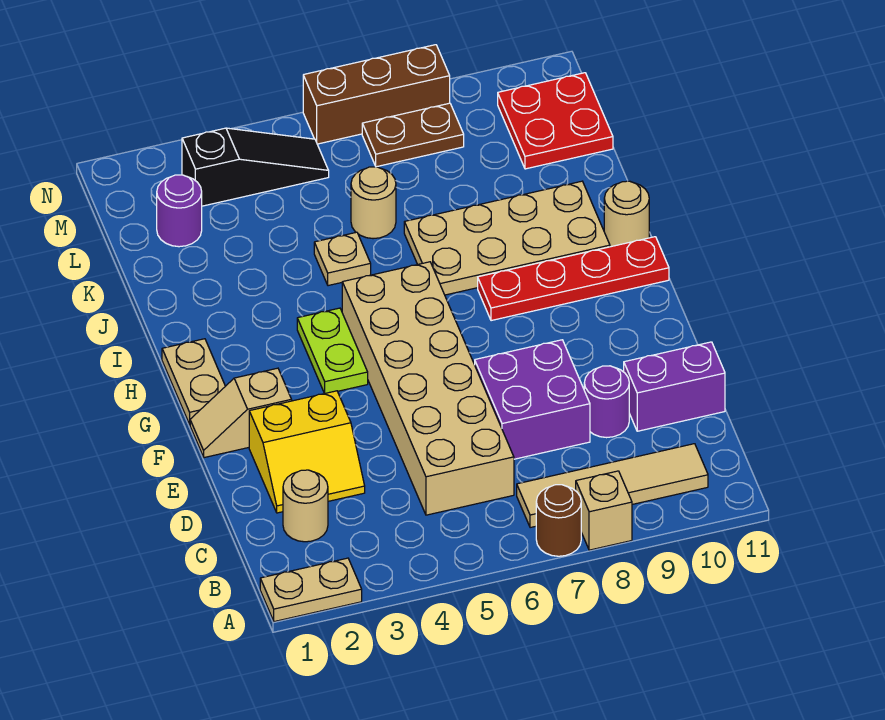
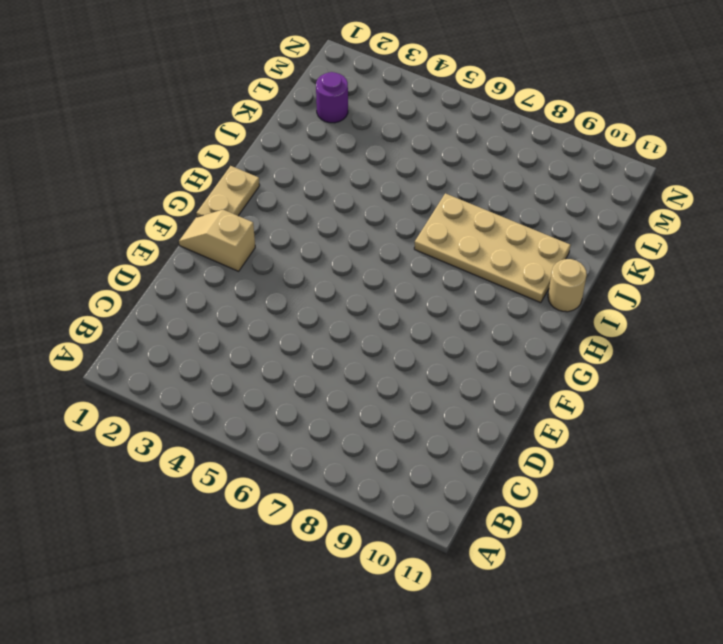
none -> tan plate A1:A2 level 1
none -> brown round brick A7 level 1
none -> tan brick A8 level 1

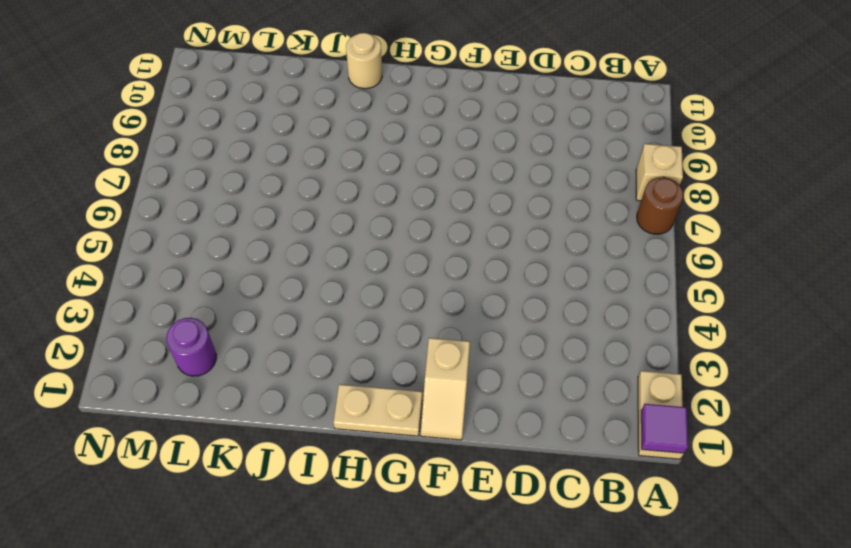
purple tile A1 level 2 -> none
none -> tan tile B7:B10 level 1
none -> tan round brick C2 level 1
none -> tan brick C5:H6 level 1

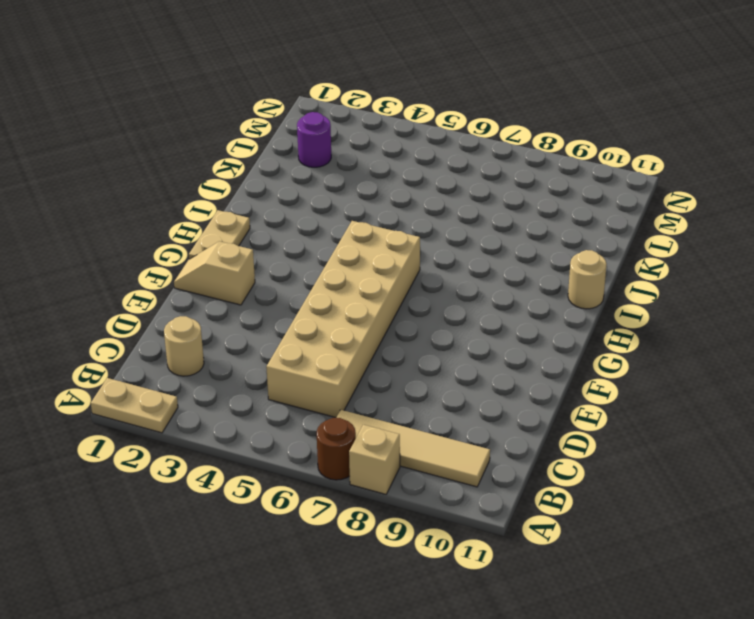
none -> yellow slope D2:E3 level 1 top E
none -> purple brick D7:E8 level 1
none -> purple round brick D9 level 1

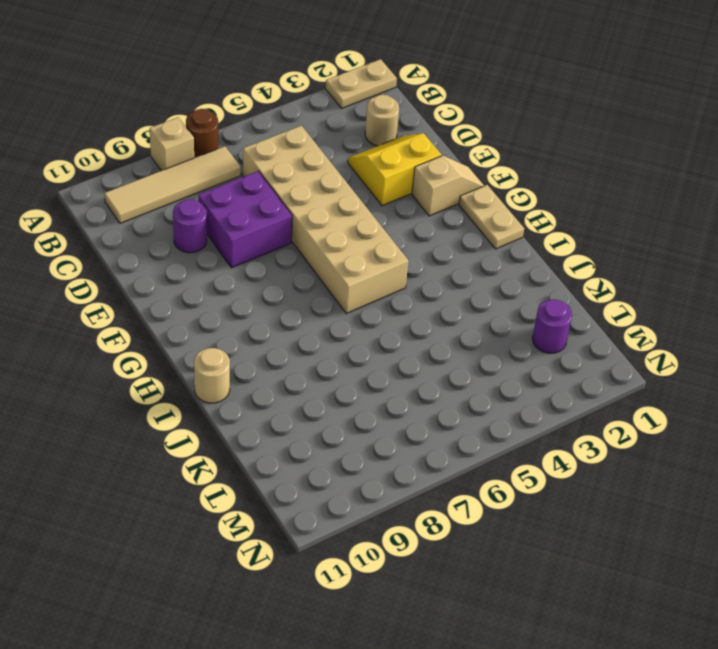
none -> purple brick D10:D11 level 1
none -> lime plate G4:H4 level 1
none -> red plate H8:H11 level 1

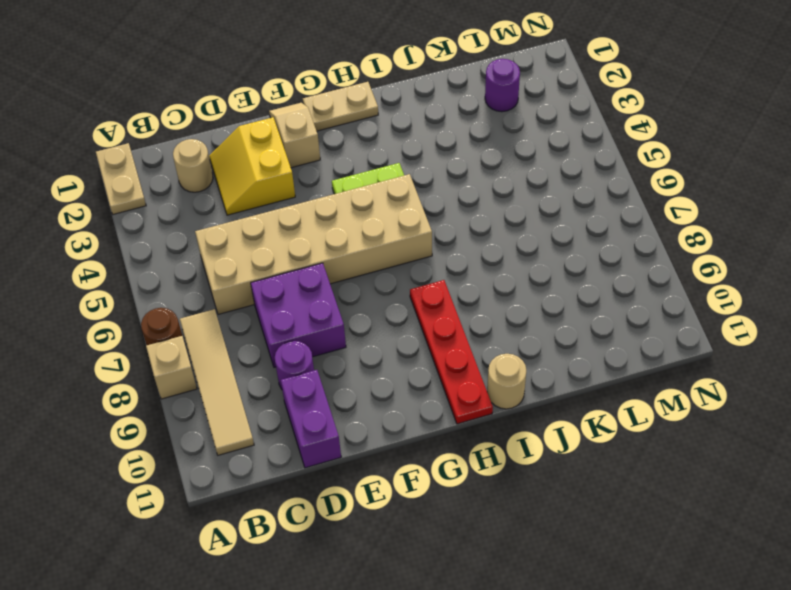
none -> tan plate I7:J10 level 1
none -> tan plate J5 level 1
none -> tan round brick K6 level 1

